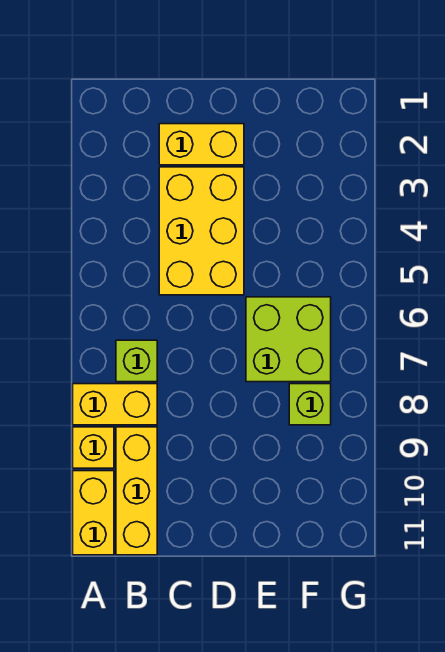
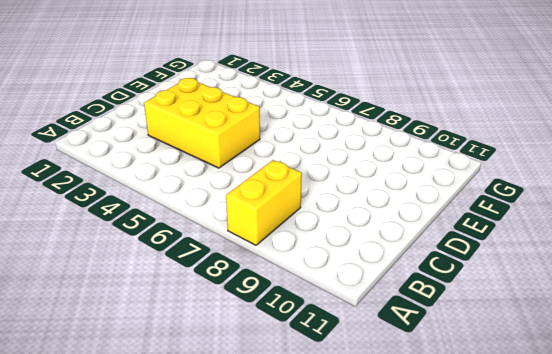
none -> yellow brick A9 level 1
none -> yellow brick A10:A11 level 1

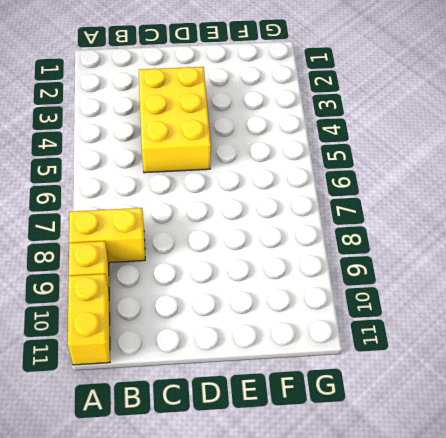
none -> lime brick B7 level 1
none -> yellow brick B9:B11 level 1

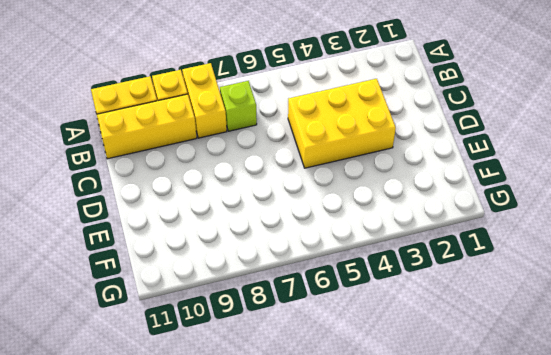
none -> yellow brick C2:D2 level 1
none -> lime brick E6:F7 level 1

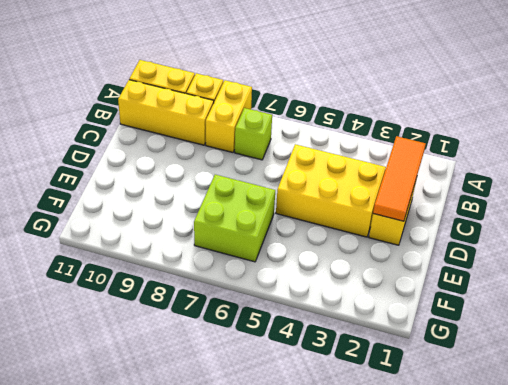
orange tile B2:D2 level 2 -> none
none -> lime brick F8 level 1

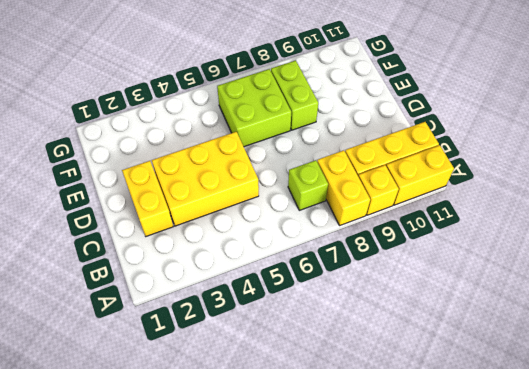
lime brick E8:F8 level 1 -> lime brick F8 level 1

